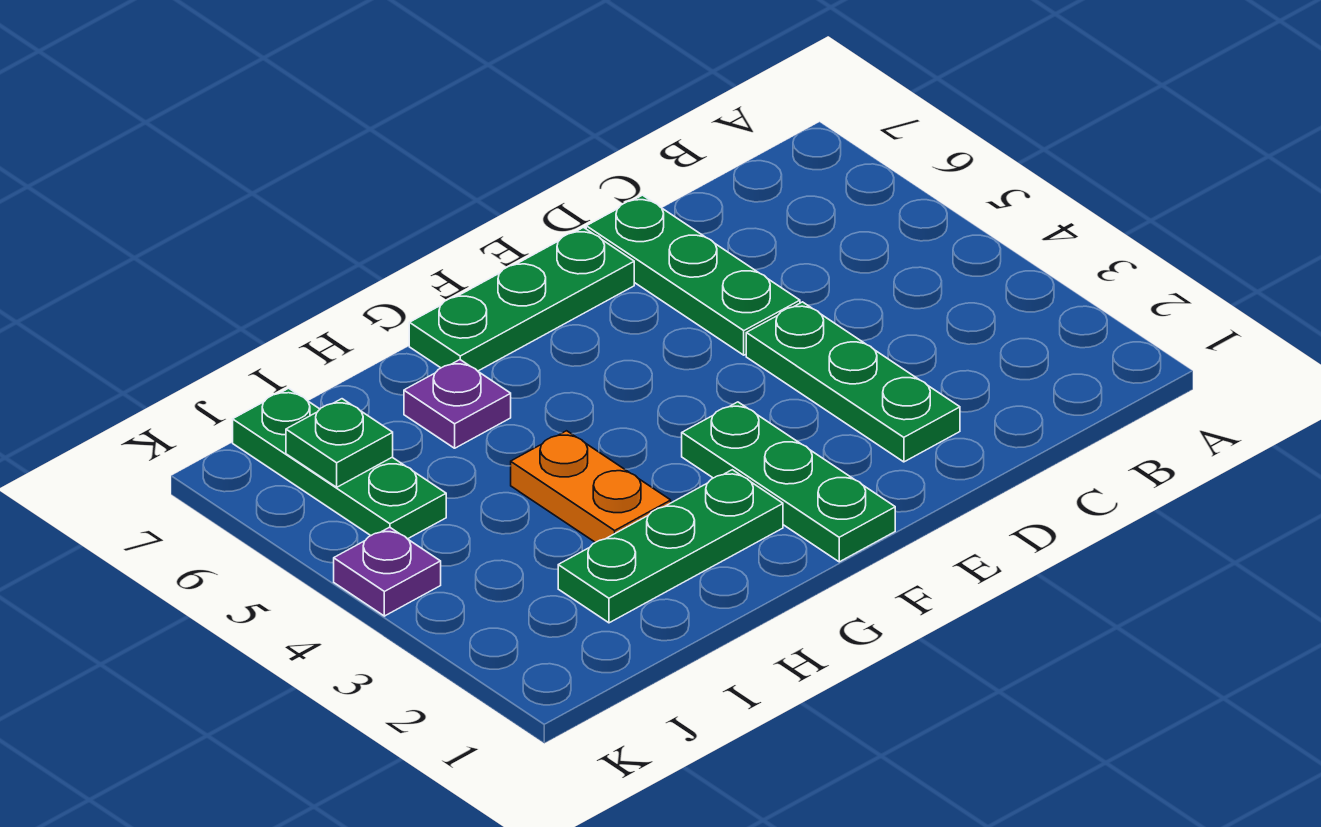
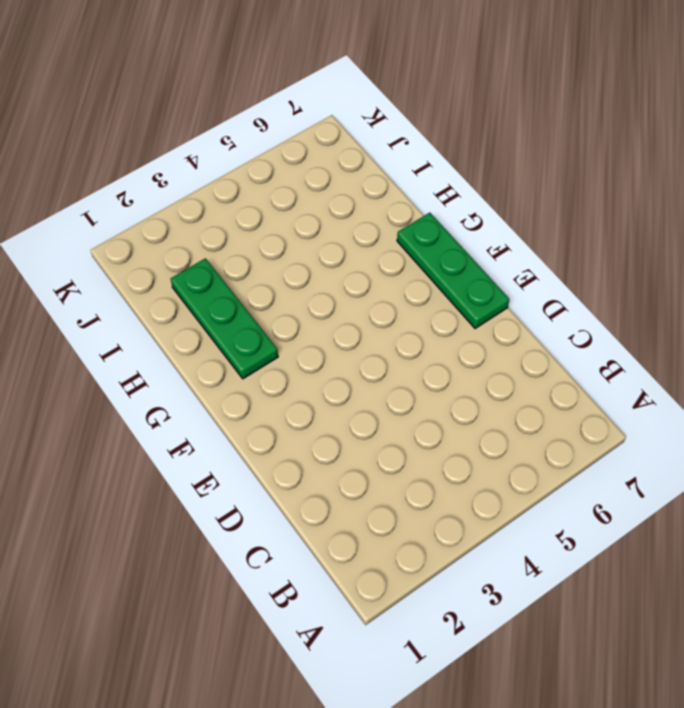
none -> green plate D2:D4 level 1
none -> green plate D5:D7 level 1

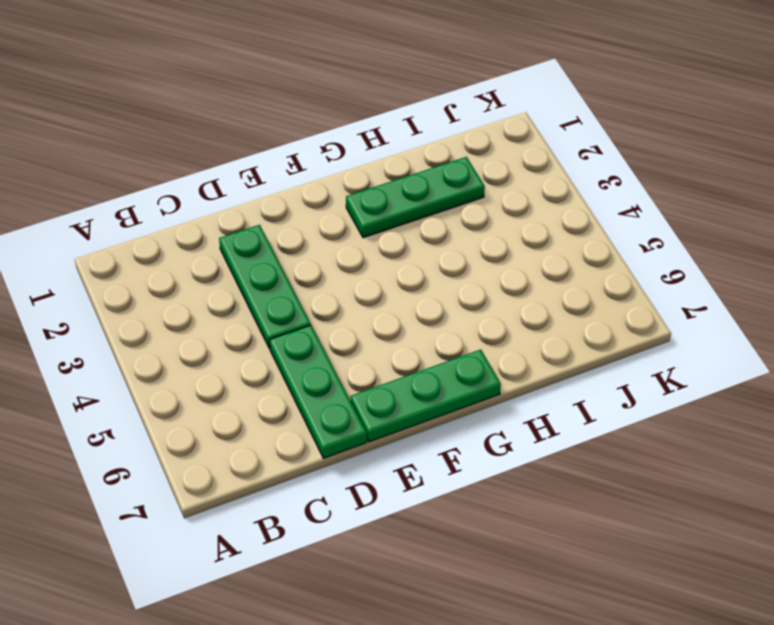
none -> green plate F1:F3 level 1
none -> orange plate H3:H4 level 1

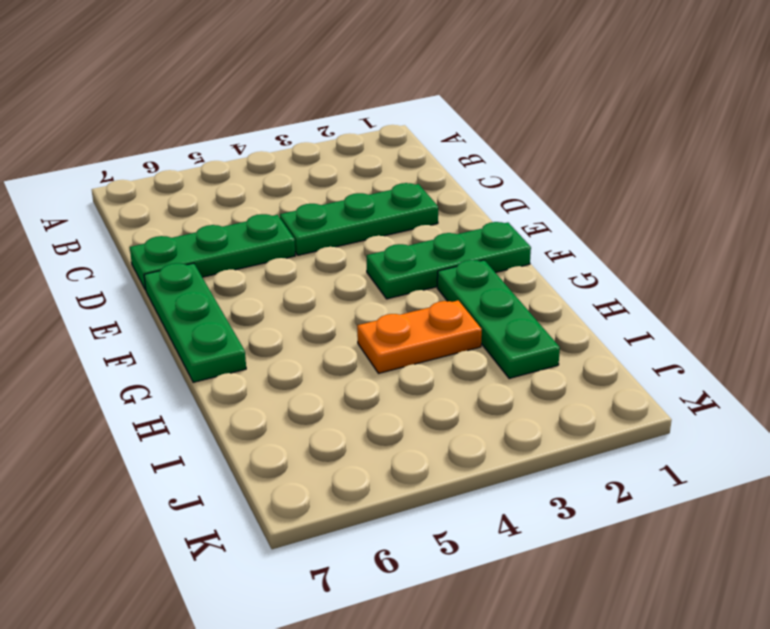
none -> purple plate H6 level 1
none -> green plate J5:J7 level 1

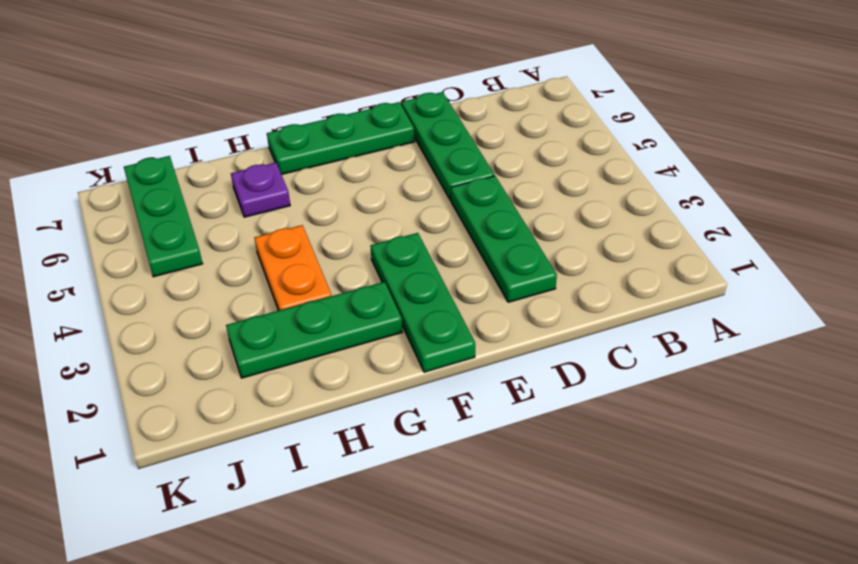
none -> purple plate K4 level 1
none -> green plate J6 level 2

